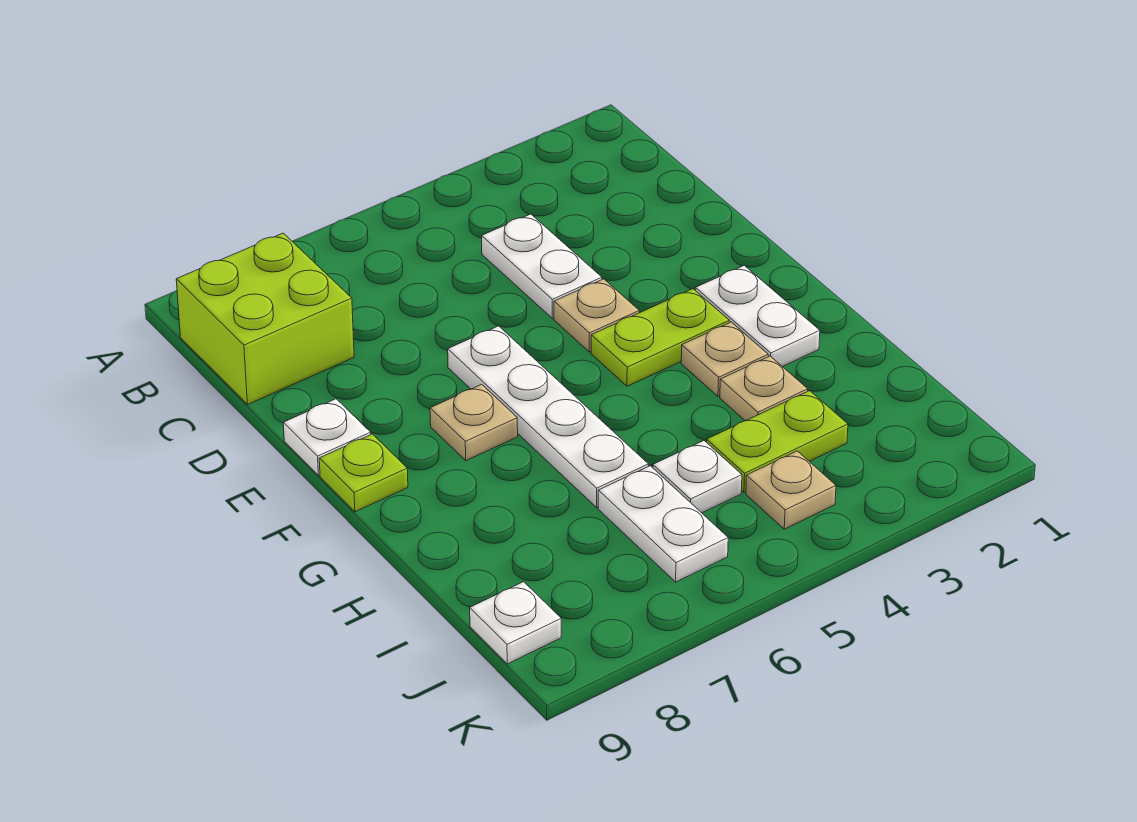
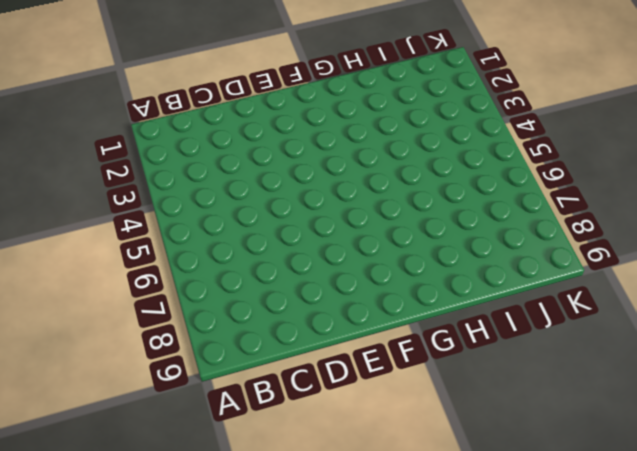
none -> lime brick B8:C9 level 1
none -> white plate C4:D4 level 1
none -> tan plate E4 level 1

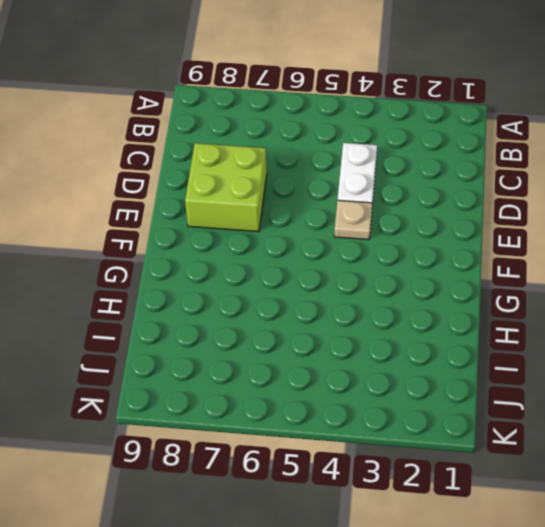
lime brick D7:E8 level 1 -> lime brick B8:C9 level 1
none -> white plate E6:H6 level 1
none -> white plate E9 level 1
none -> white plate F2:G2 level 1

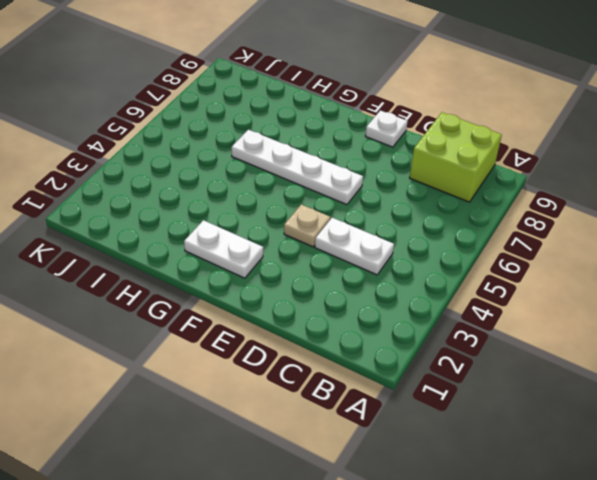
none -> lime plate F3:F4 level 1
none -> tan plate F7 level 1
none -> lime plate F9 level 1

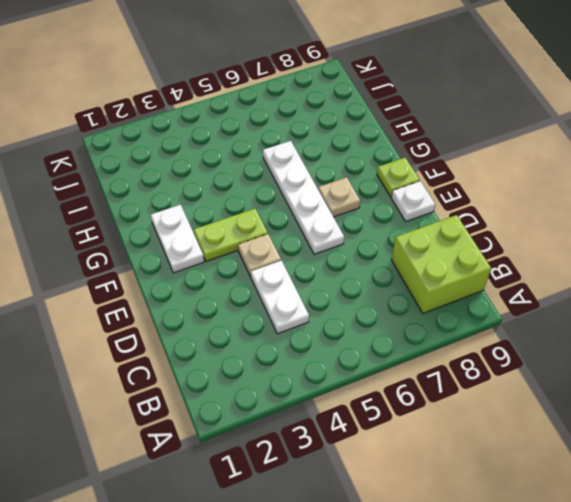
none -> tan plate G3 level 1
none -> tan plate H3 level 1
none -> lime plate I3:I4 level 1

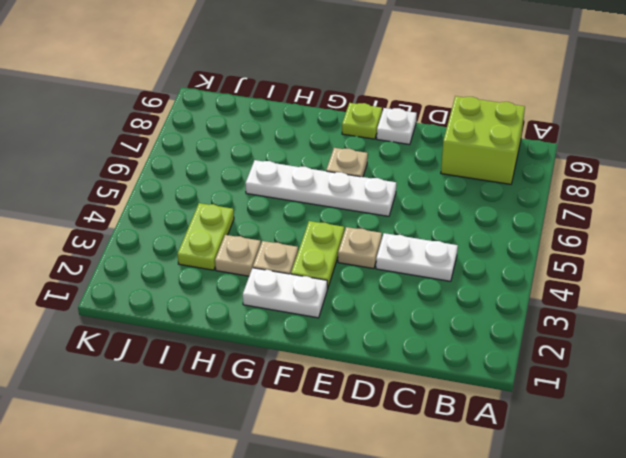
none -> white plate I5 level 1
none -> white plate I6:J6 level 1
none -> tan plate J4 level 1

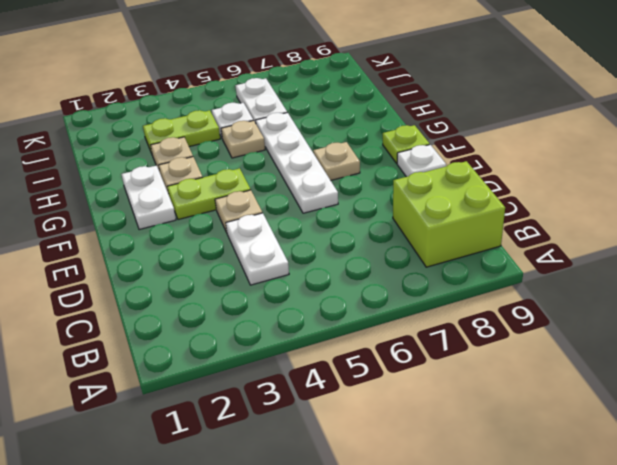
tan plate H5 level 1 -> tan plate J4 level 1
none -> white plate J9 level 1

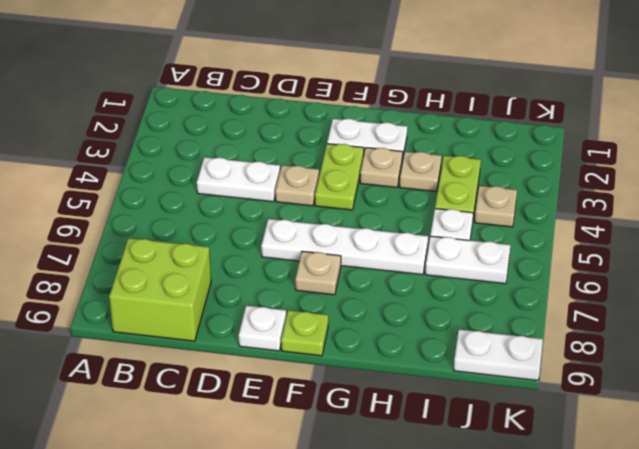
white plate J9:K9 level 1 -> white plate J9 level 1

